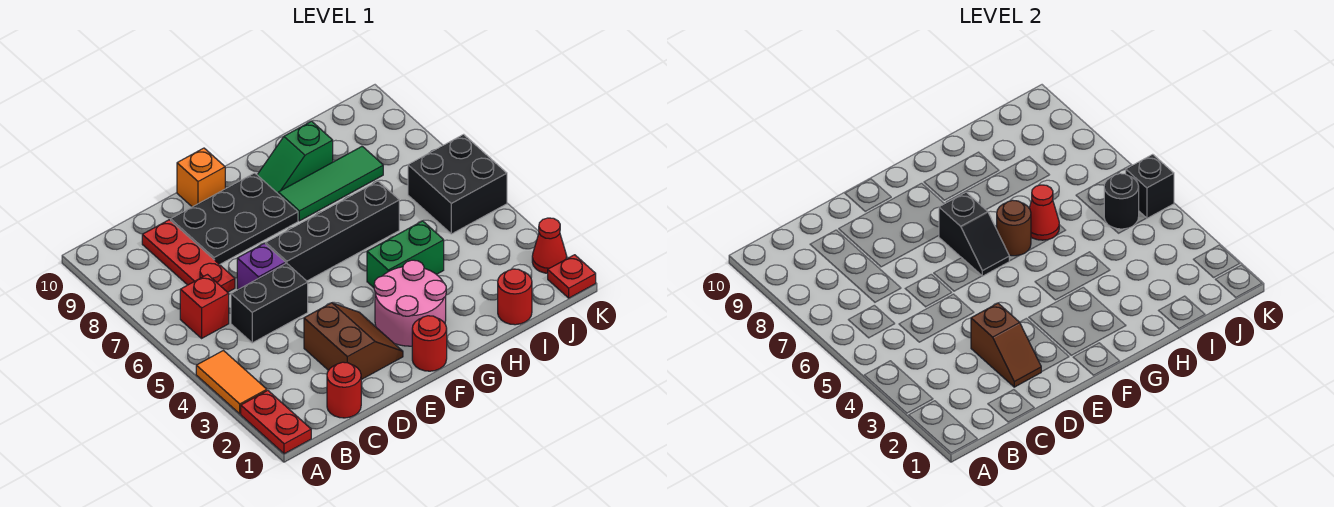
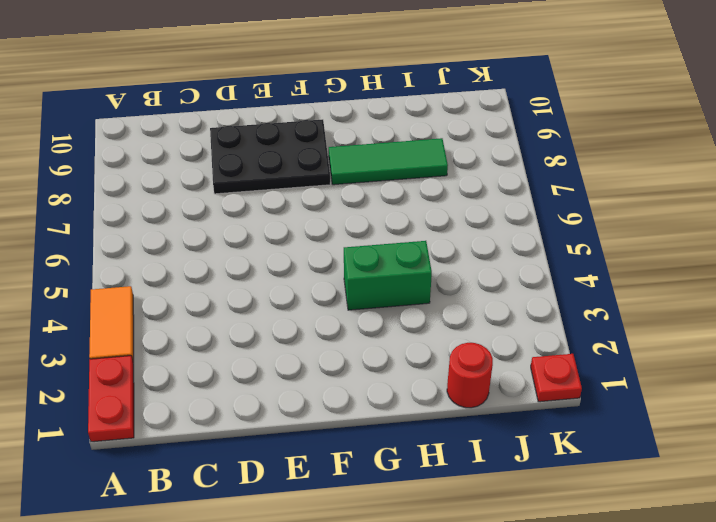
none -> red brick B6 level 1
none -> red round brick C1 level 1
none -> black brick C5:D5 level 1

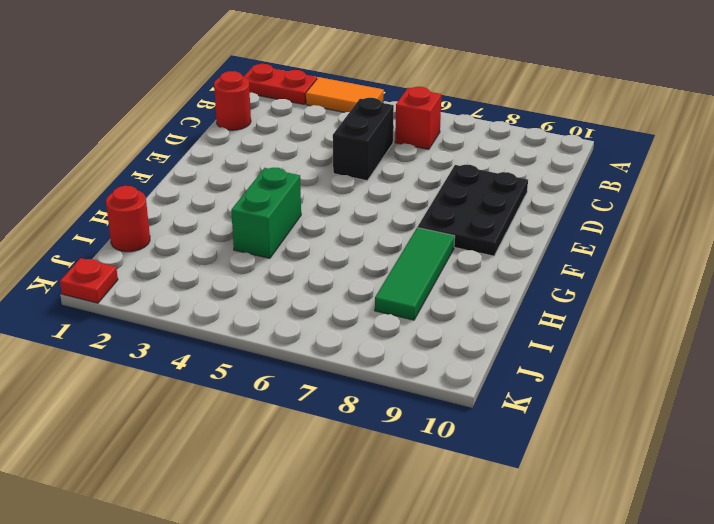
none -> red plate C7:C9 level 1
none -> brown slope D2:E3 level 1 top D
none -> purple brick D6 level 1

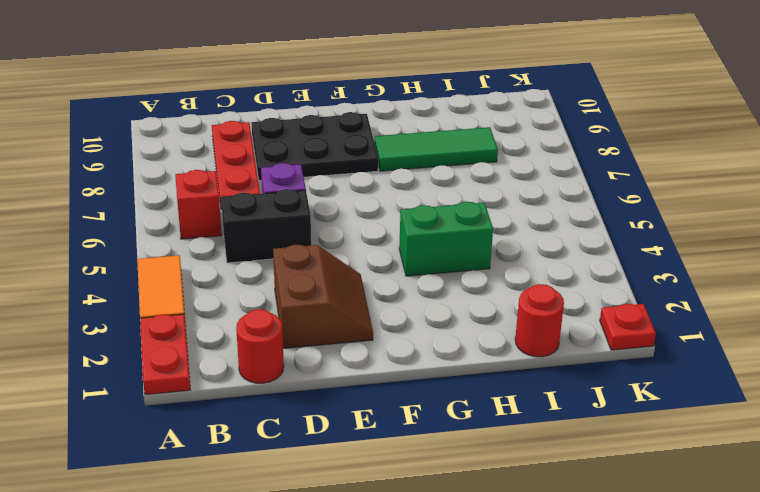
none -> black brick E6:H6 level 1
none -> orange brick E10 level 1
none -> red round brick F1 level 1

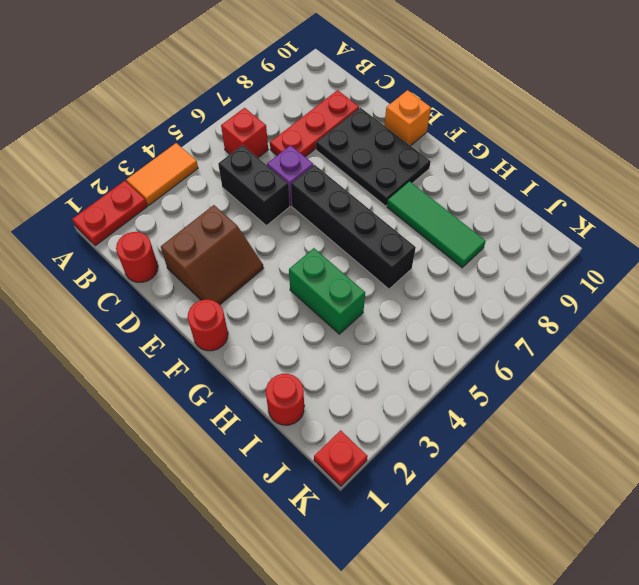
none -> pink round brick F2:G3 level 1
none -> green slope G9:H9 level 1 top H
none -> black brick J5:K6 level 1

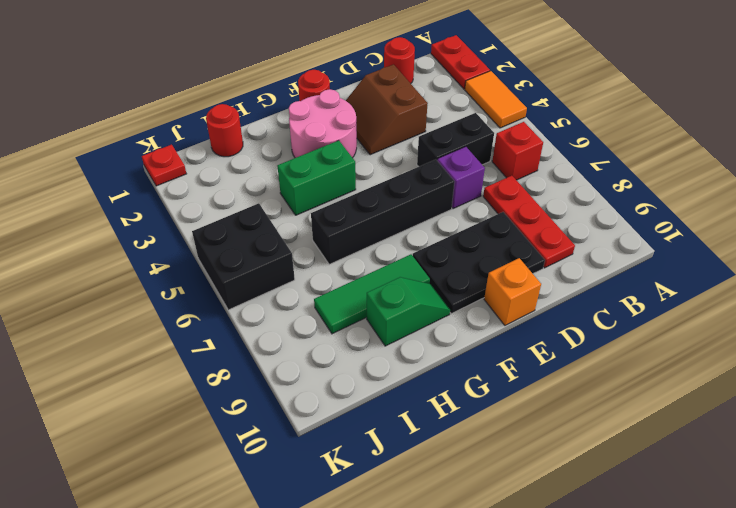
none -> red cone K2 level 1
none -> brown slope D2:D3 level 2 top 3
none -> black slope F6:F7 level 2 top 7

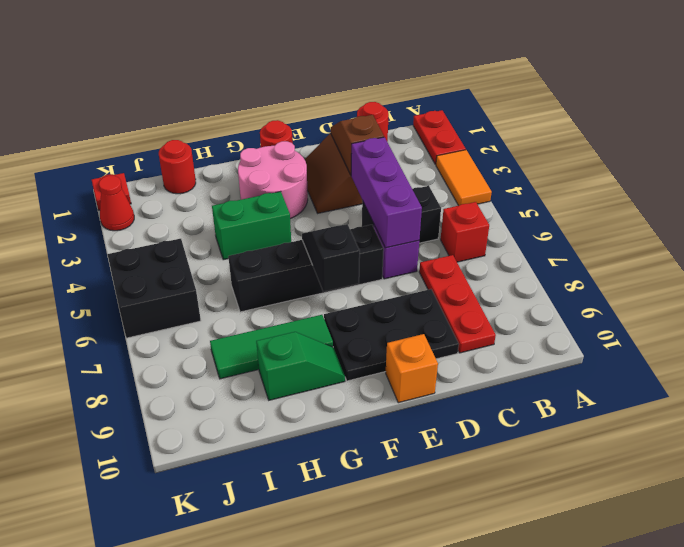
purple brick D4:D6 level 2 -> none
none -> brown round brick G6 level 2
none -> red cone H6 level 2
none -> black round brick J5 level 2

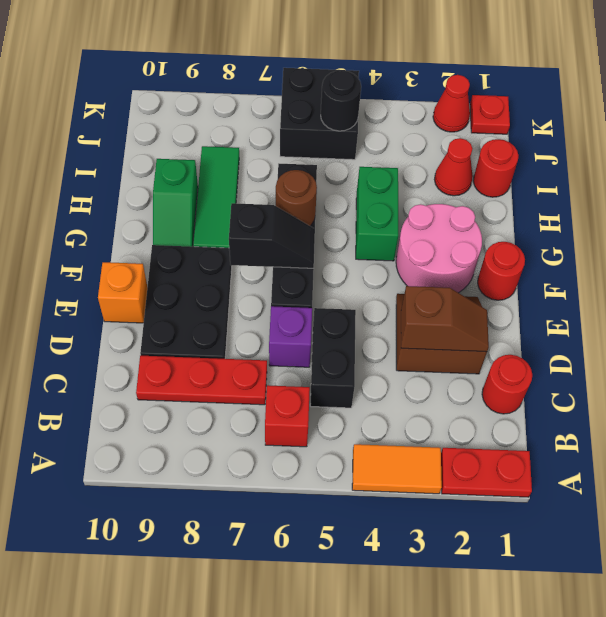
red cone I2 level 1 -> red cone H6 level 2
none -> black brick K5 level 2

